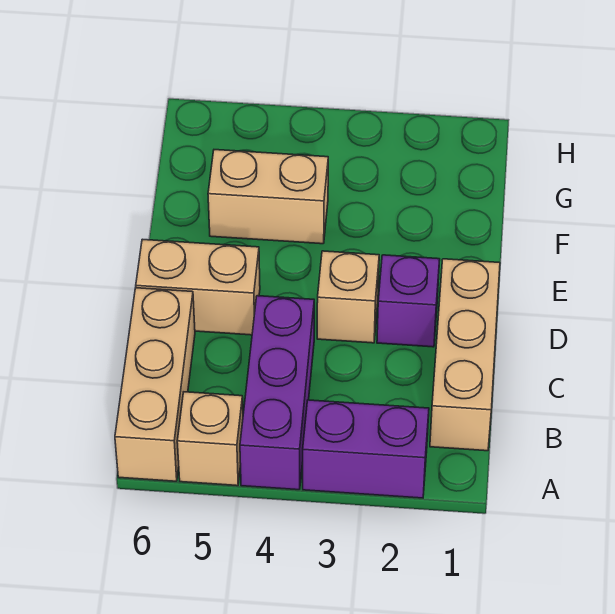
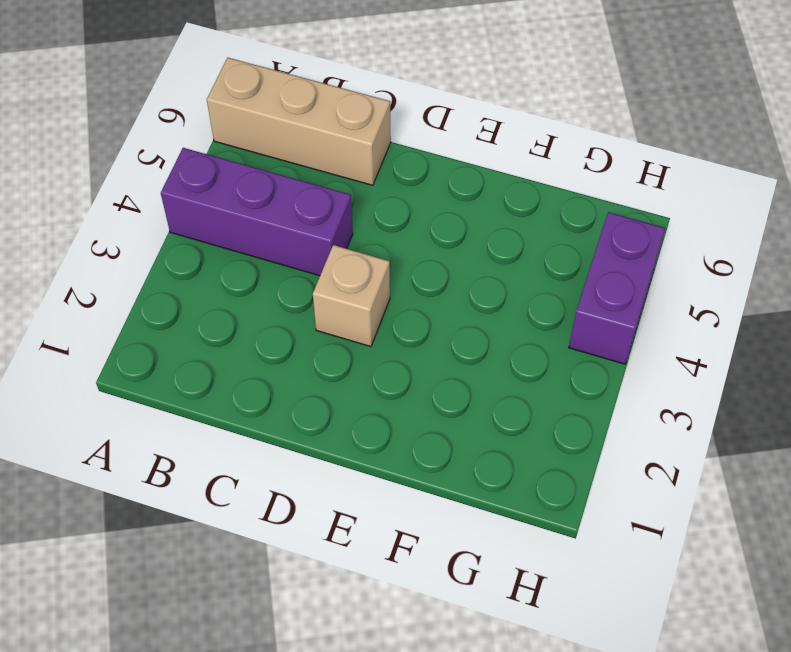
purple brick H4:H5 level 1 -> purple brick A2:A3 level 1
none -> tan brick A5 level 1
none -> tan brick B1:D1 level 1

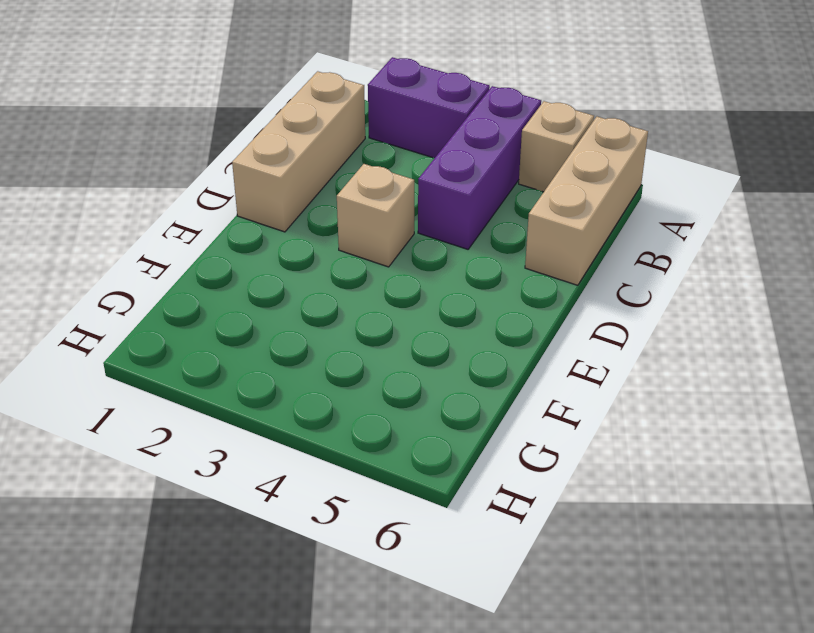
none -> purple brick D2 level 1
none -> tan brick D5:D6 level 1

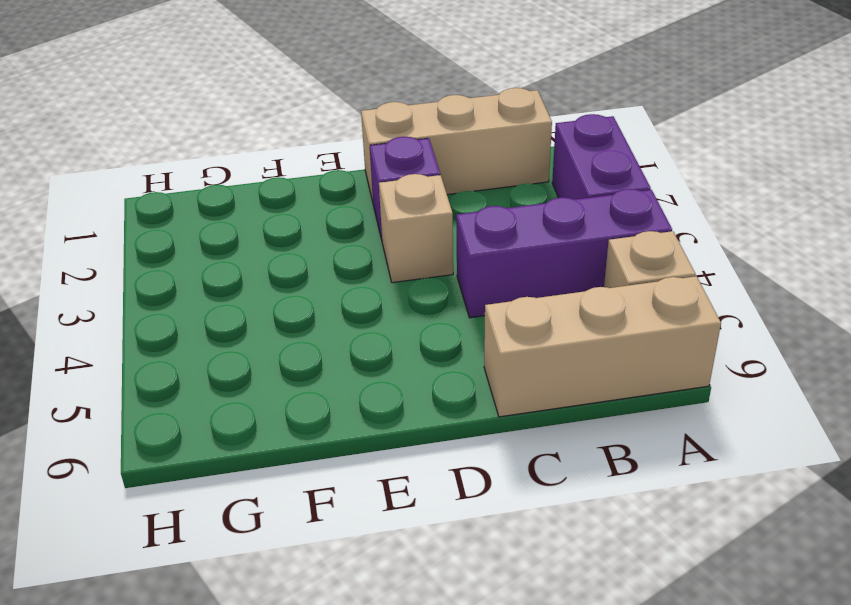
none -> tan brick D5:D6 level 1
none -> tan brick F4:F5 level 1

